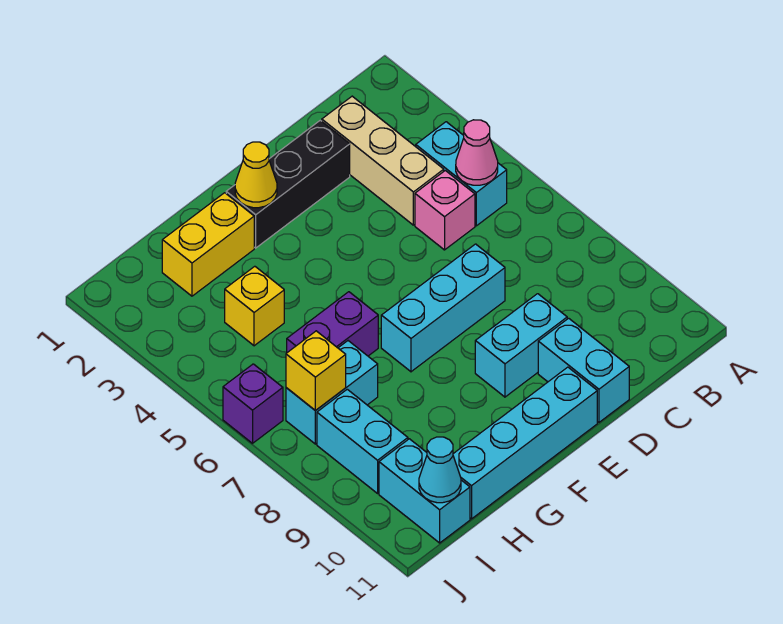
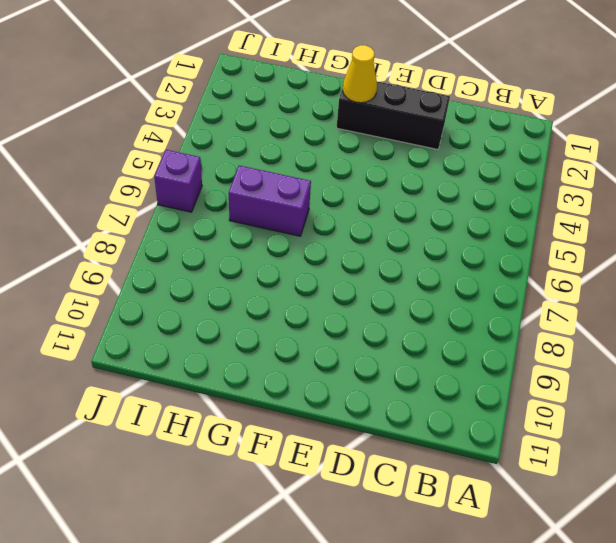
none -> cyan brick B4:B5 level 1
none -> tan brick C2:C4 level 1
none -> pink brick C5 level 1

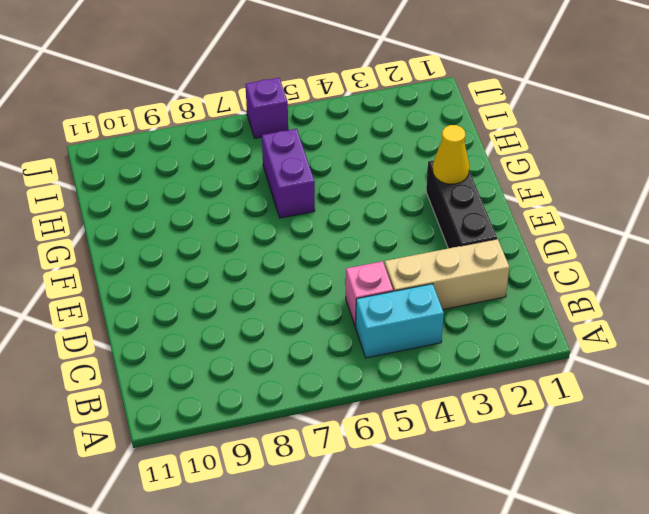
none -> cyan brick D7:F7 level 1
none -> cyan brick D9:E9 level 1
none -> cyan brick D10:D11 level 1

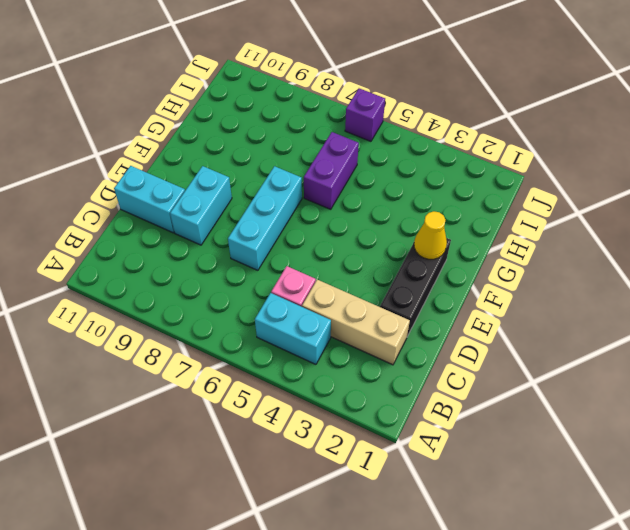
none -> cyan brick E11:H11 level 1
none -> yellow brick G2:H2 level 1
none -> yellow brick H4 level 1

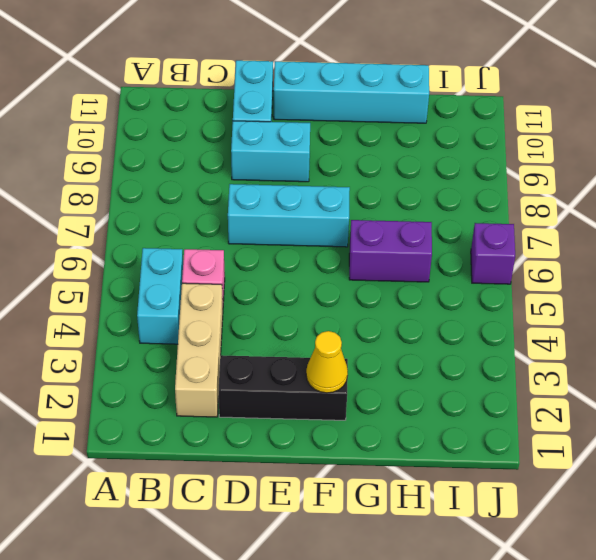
none -> yellow brick G2:H2 level 1
none -> yellow brick H4 level 1
none -> cyan brick H7:I7 level 1

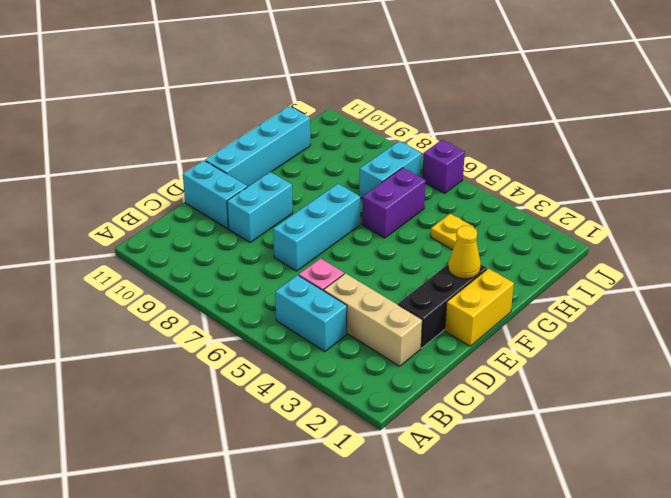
yellow brick E1:F1 level 1 -> yellow brick G2:H2 level 1
yellow plate H4 level 1 -> yellow brick H4 level 1
none -> cyan brick I8:I9 level 1
none -> cyan brick I10:I11 level 1
none -> pink cone B5 level 2

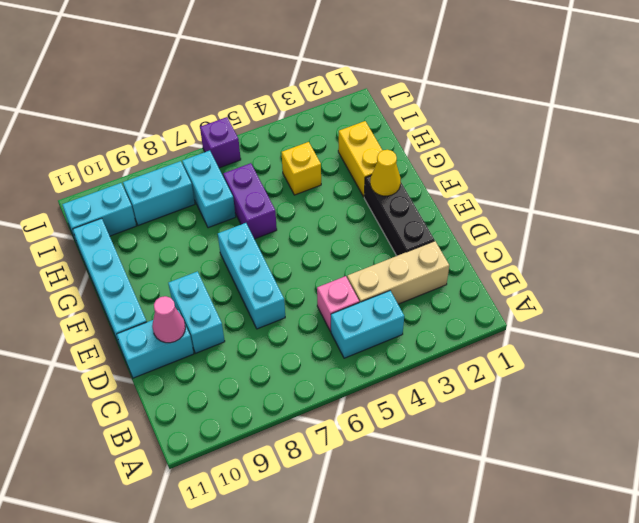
pink cone D10 level 2 -> pink cone B5 level 2
none -> yellow brick I7 level 2
none -> cyan cone I11 level 2

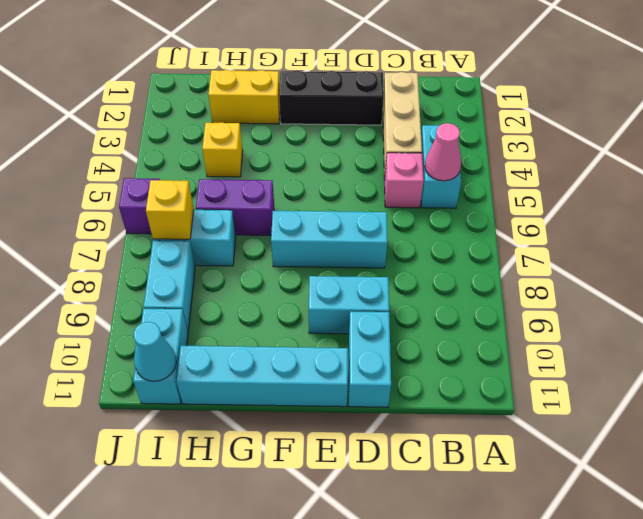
none -> yellow cone F2 level 2

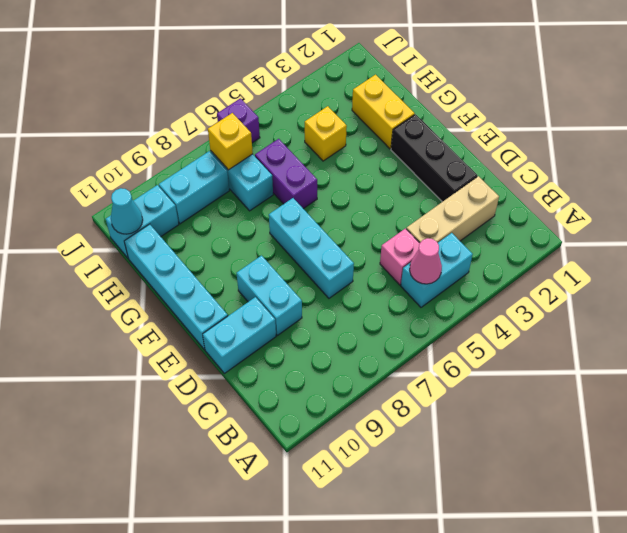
none -> yellow cone F2 level 2

